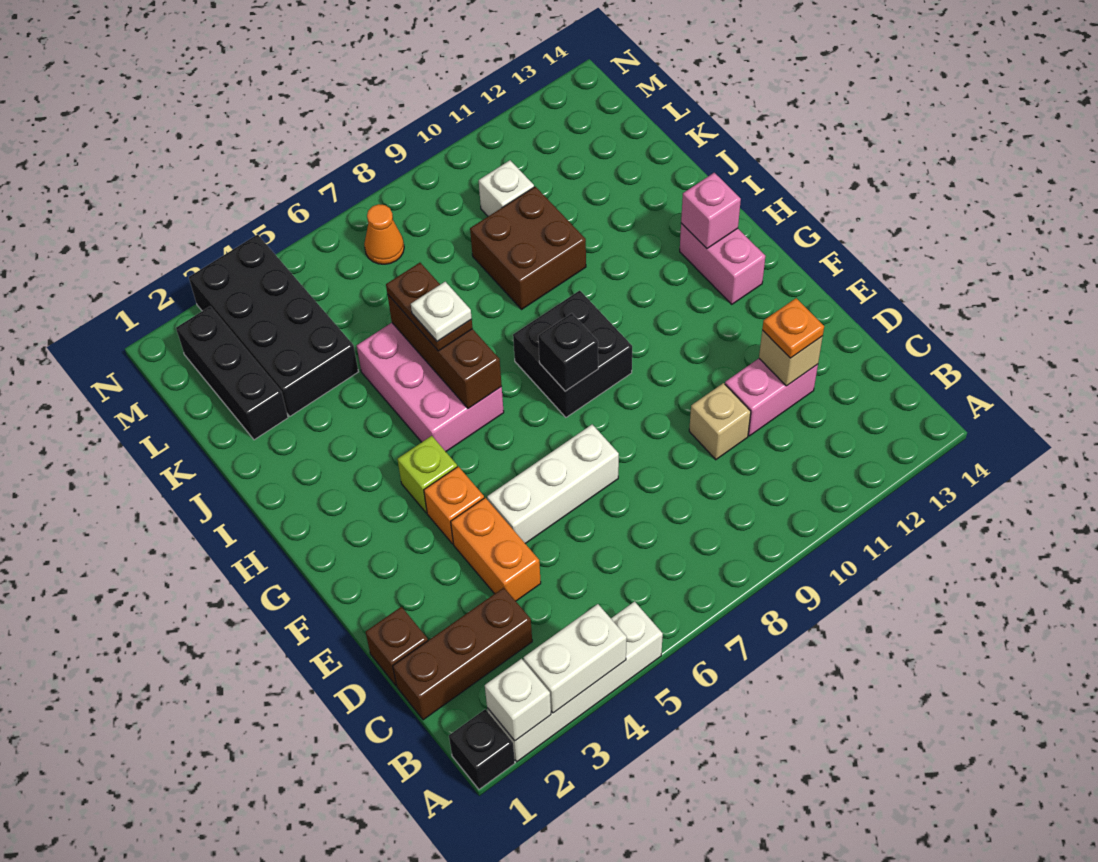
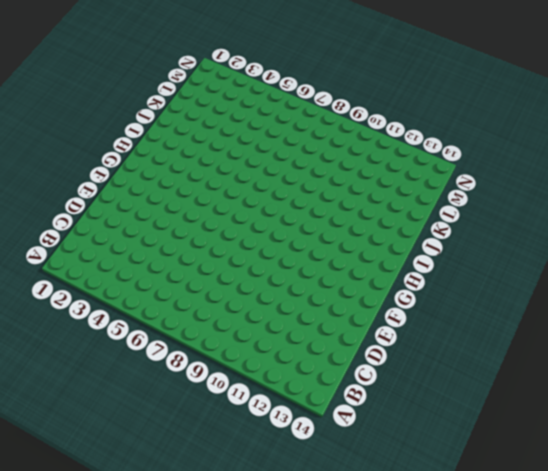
none -> black brick A1 level 1
none -> white brick A2:A5 level 1
none -> brown brick C1:C3 level 1

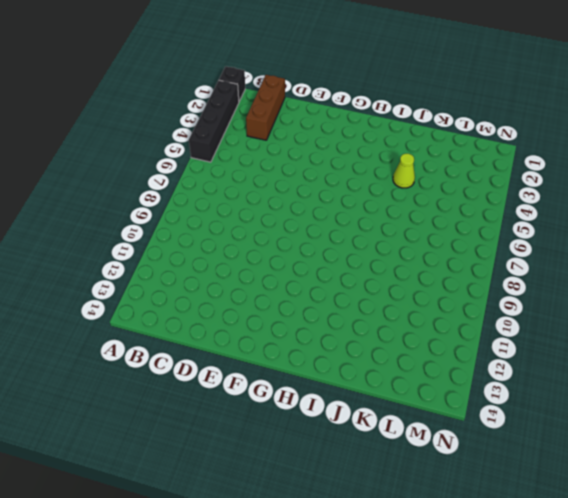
black brick A2:A5 level 1 -> white brick A2:A5 level 1
lime cone J4 level 1 -> none
none -> brown brick D1 level 1
none -> orange brick D4:E4 level 1
none -> tan brick D10 level 1

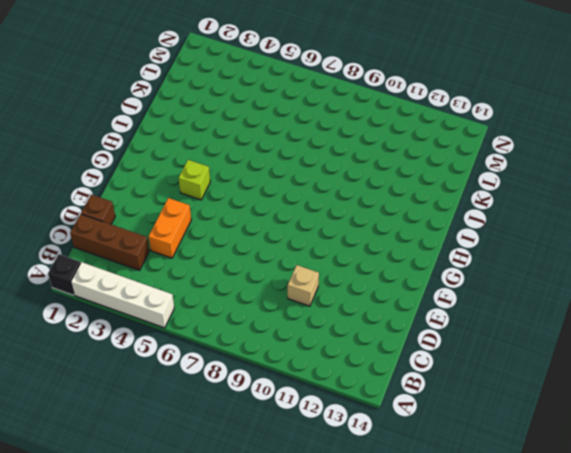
none -> pink brick D11:D12 level 1
none -> white brick E5:E7 level 1
none -> orange brick F4 level 1

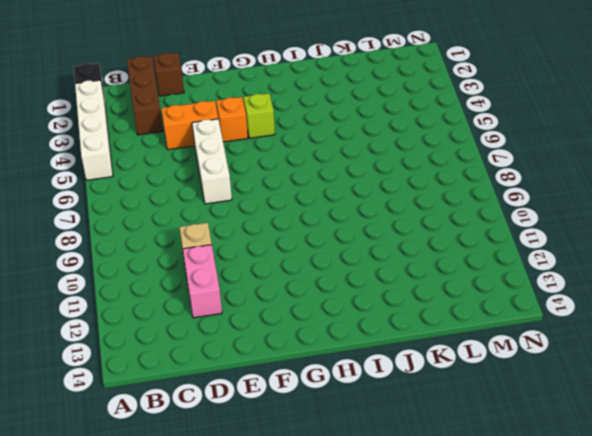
none -> black brick G8:H9 level 1
none -> pink brick G13:H13 level 1
none -> pink brick H5:J6 level 1

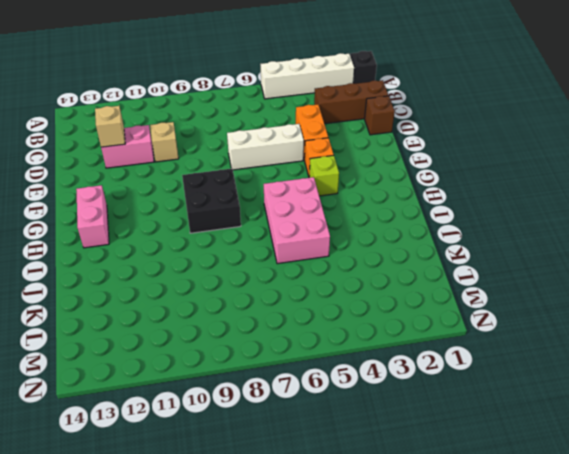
none -> brown brick J9:K10 level 1
none -> black brick K2:M2 level 1
none -> black brick K3:N4 level 1

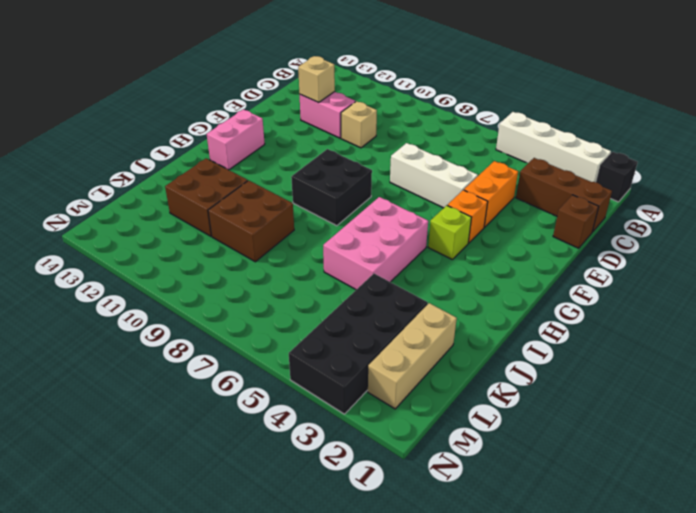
brown brick J11:K12 level 1 -> none
tan brick K2:M2 level 1 -> black brick K2:M2 level 1
none -> white brick L10 level 1
none -> orange cone M7 level 1
none -> white brick A2 level 2

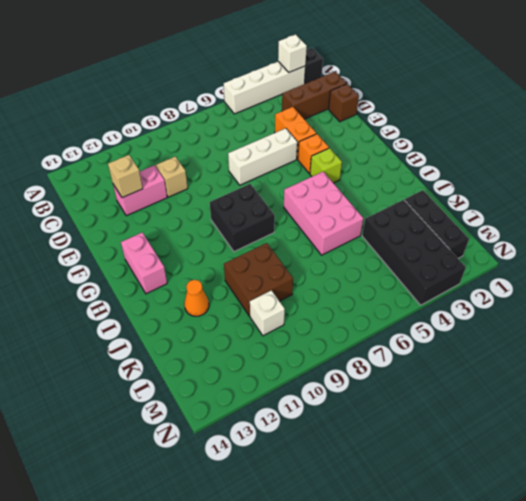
orange cone J12 level 1 -> orange cone M7 level 1
none -> white brick A3:A4 level 2
none -> black brick G8 level 2
none -> brown brick H6:J6 level 2

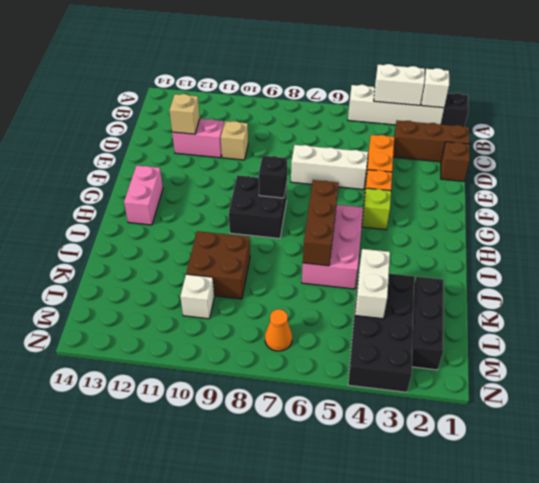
white brick K4:L4 level 2 -> none
none -> pink brick H13 level 2
none -> orange plate D12 level 3
none -> brown plate I6:J6 level 3

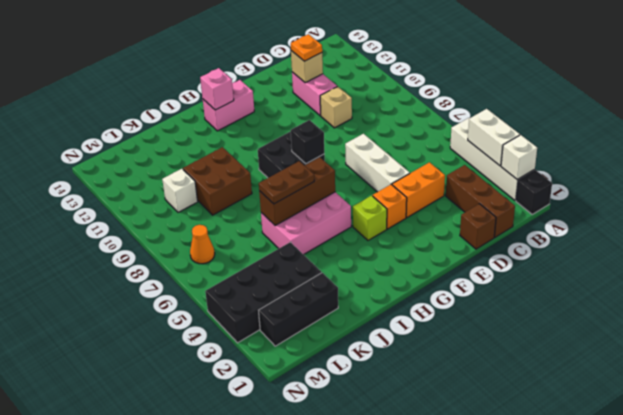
none -> white plate I6 level 4

